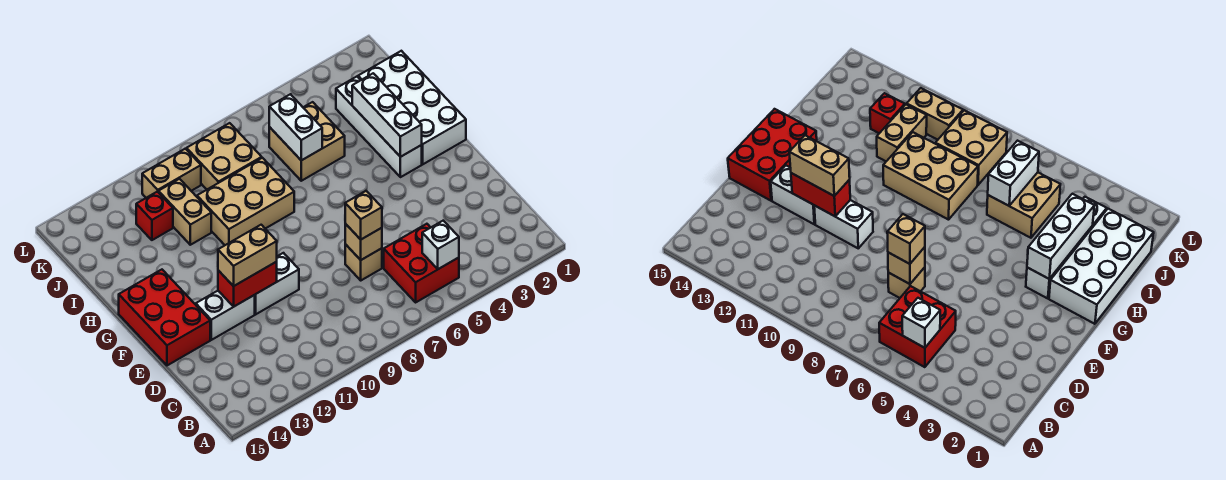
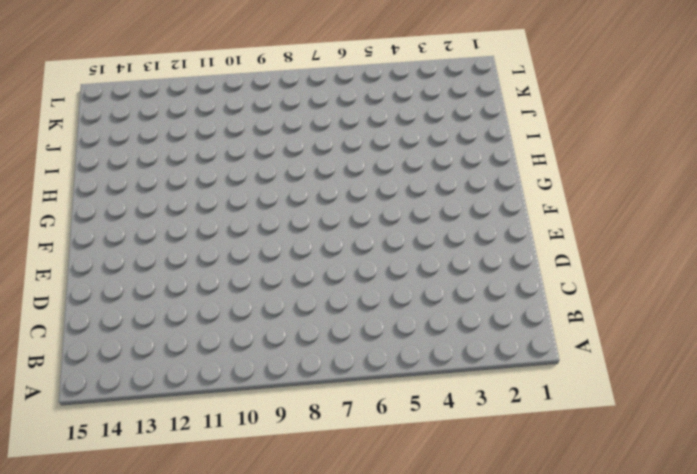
none -> red brick B5:C6 level 1
none -> tan brick D7 level 1
none -> white brick E10:E11 level 1

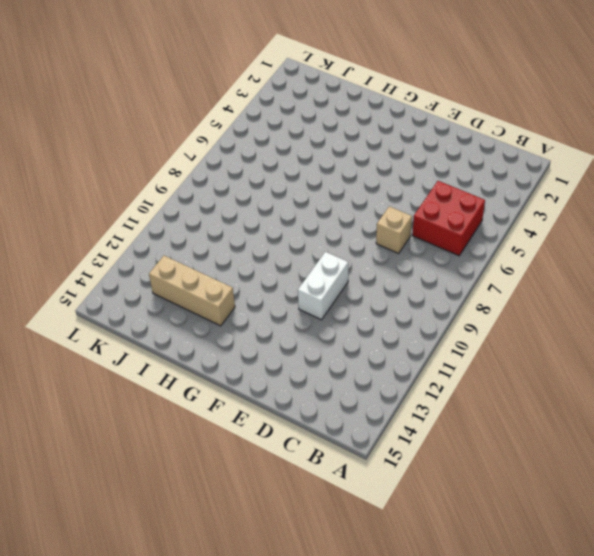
tan brick H13:J13 level 1 -> none
none -> white brick E12:E13 level 1
none -> red brick E14:G15 level 1
none -> white brick G1:J2 level 1

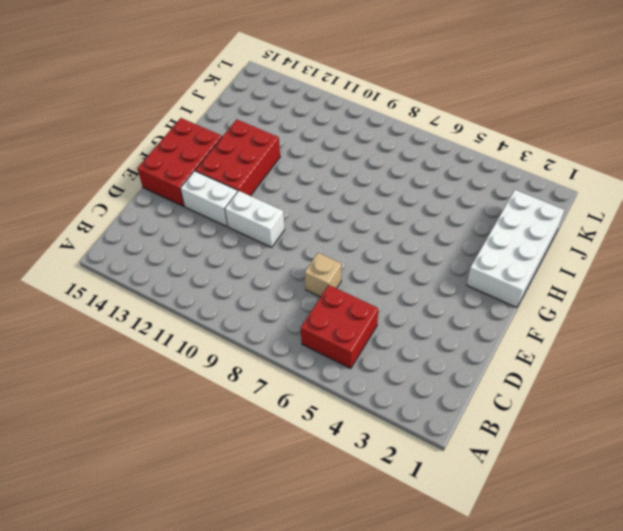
red brick F12:H13 level 1 -> none
none -> white brick G3:J3 level 1
none -> tan brick H8:I10 level 1
none -> tan brick I5:J6 level 1

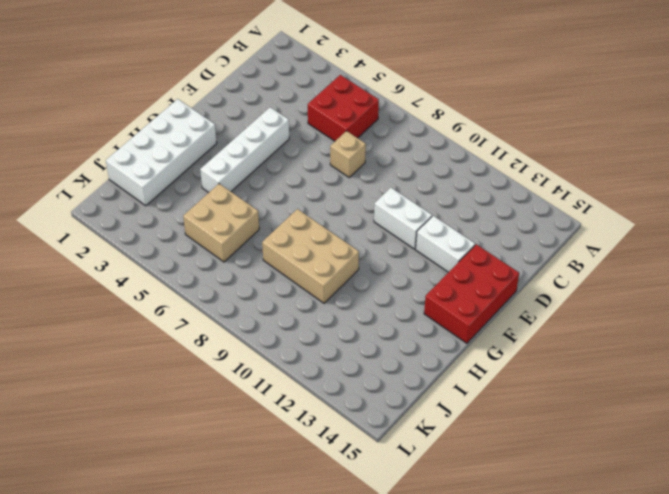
white brick E4:H4 level 1 -> white brick G3:J3 level 1
none -> tan brick I11:J11 level 1
none -> tan brick J8:K9 level 1
none -> red brick J12 level 1

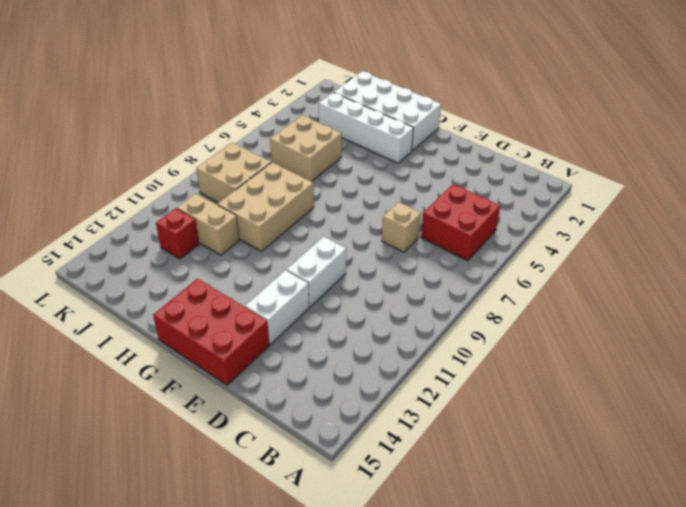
none -> tan brick K10:K11 level 1
none -> white brick B5 level 2
none -> tan brick D7 level 2

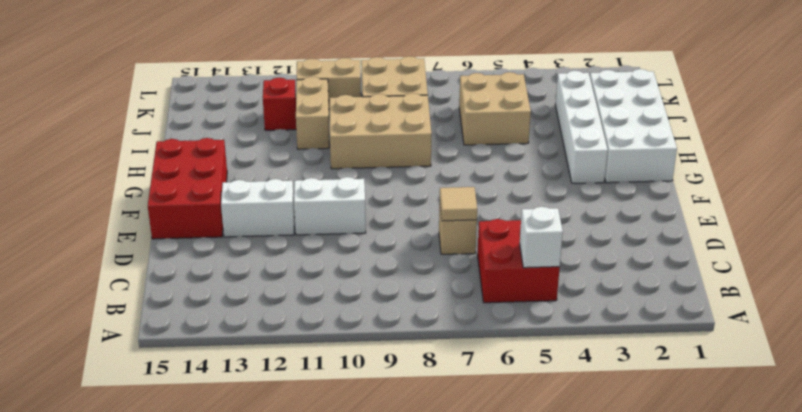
tan tile D7 level 2 -> tan brick D7 level 2
none -> red brick E11:E12 level 2
none -> white brick G3:I3 level 2
none -> white brick I6:J6 level 2

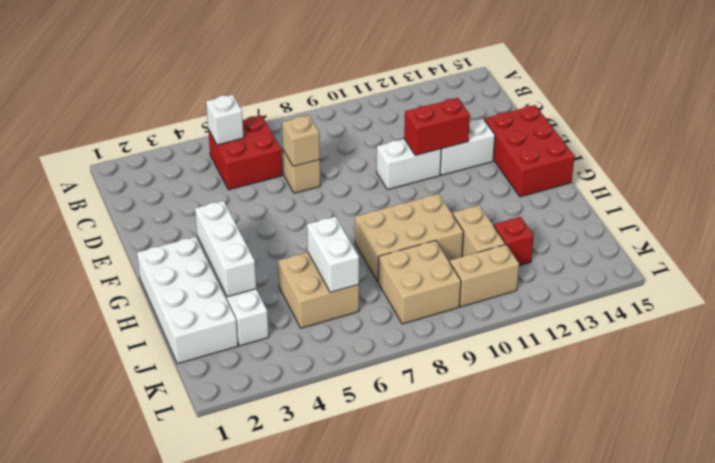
none -> tan brick D7 level 3
none -> tan brick E11:E12 level 3

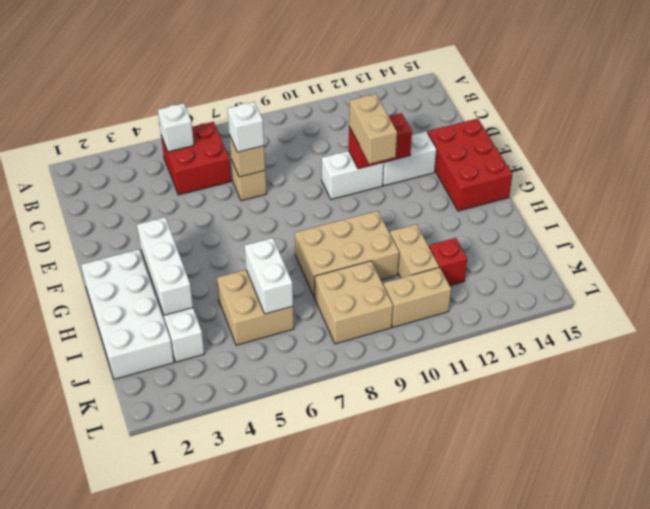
white brick D7 level 3 -> tan brick D7 level 3
tan brick E11:F11 level 3 -> tan brick E11:E12 level 3

